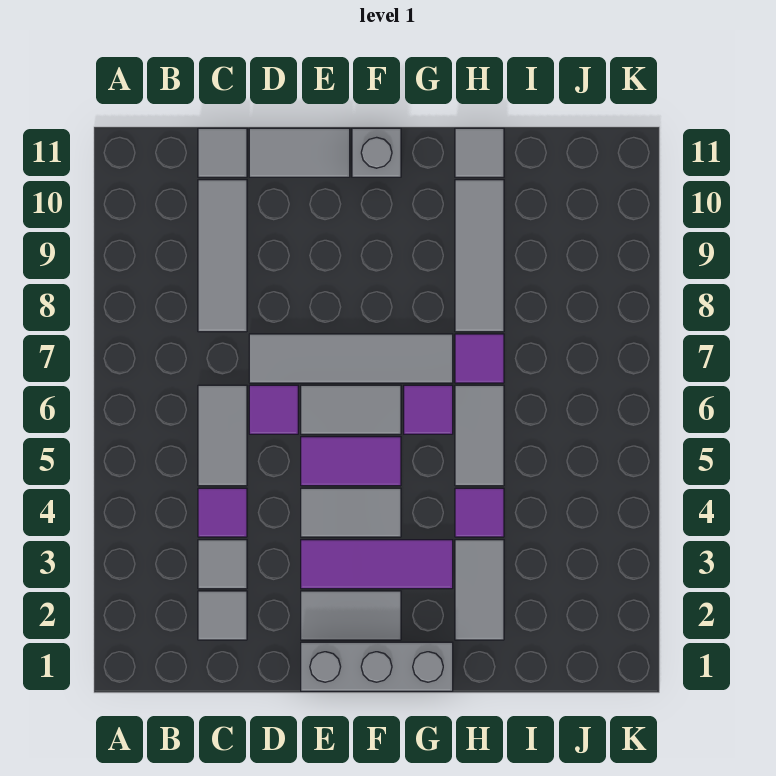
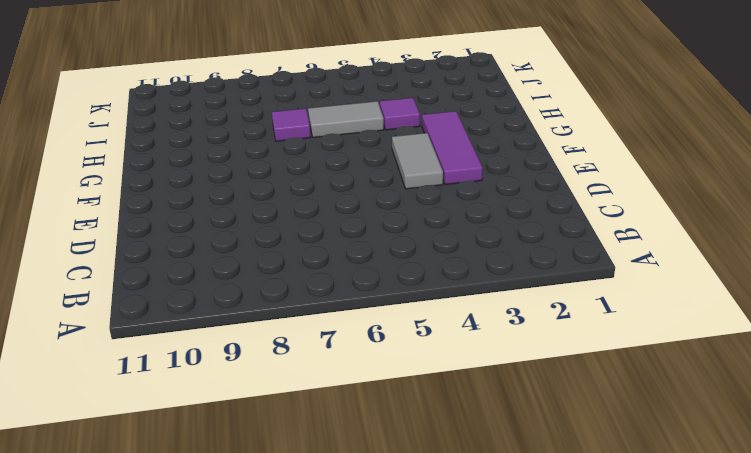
none -> grey tile C2 level 1
none -> grey tile C3 level 1
none -> purple tile C4 level 1

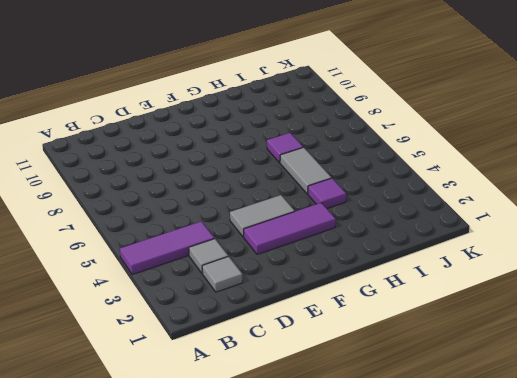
purple tile A4:C4 level 1 -> purple tile C4 level 1
none -> grey tile C5:C6 level 1
none -> grey tile C8:C10 level 1
none -> grey tile C11 level 1

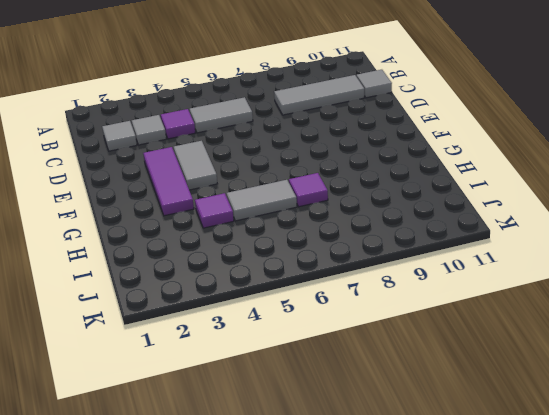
none -> purple tile D6 level 1
none -> grey tile D7:G7 level 1
none -> grey tile D11:E11 level 1

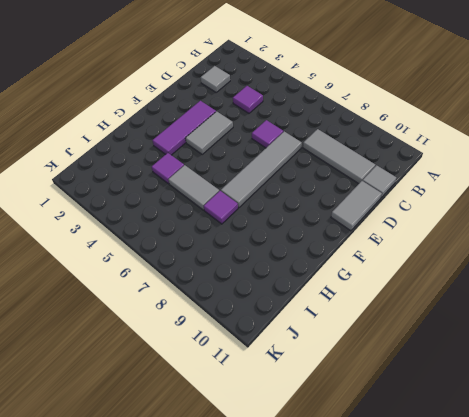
none -> grey tile C3 level 1
none -> grey tile C5:C6 level 1
none -> grey brick E1:G1 level 1

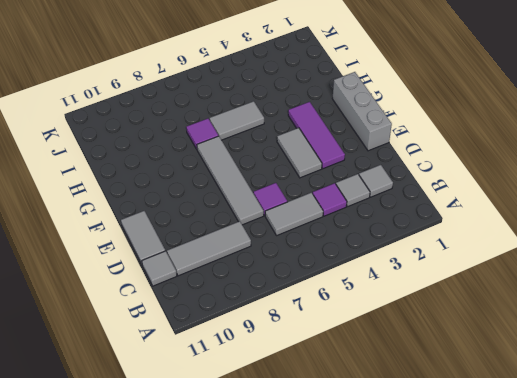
none -> grey tile E2:F2 level 1
none -> purple tile E5:F5 level 1
none -> grey tile E6:F6 level 1

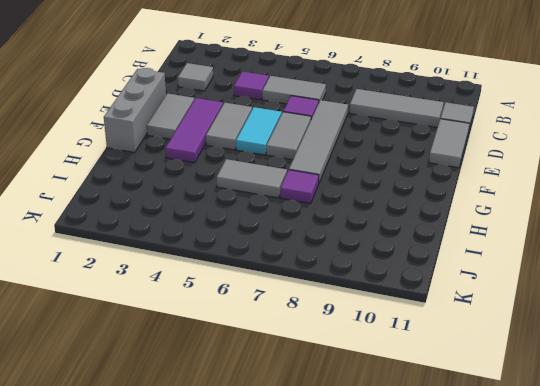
cyan tile E5:F5 level 1 -> purple tile E5:F5 level 1
none -> grey tile C3 level 1
none -> grey brick F11 level 1
none -> purple tile G6 level 1

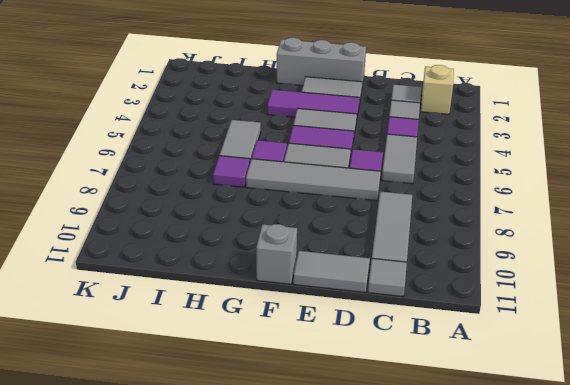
tan brick B2 level 1 -> none
none -> grey tile H2:H3 level 1
none -> purple tile H4 level 1
none -> grey tile H8:H10 level 1

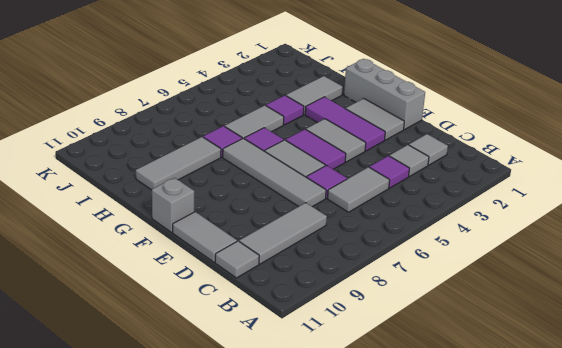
none -> grey tile H11 level 1

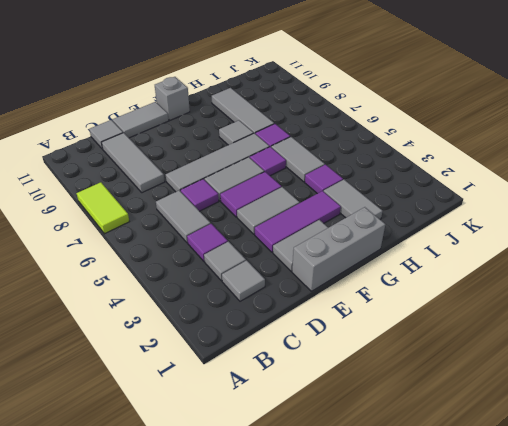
lime tile A7:A8 level 1 -> none
grey tile G8 level 1 -> grey tile H11 level 1

